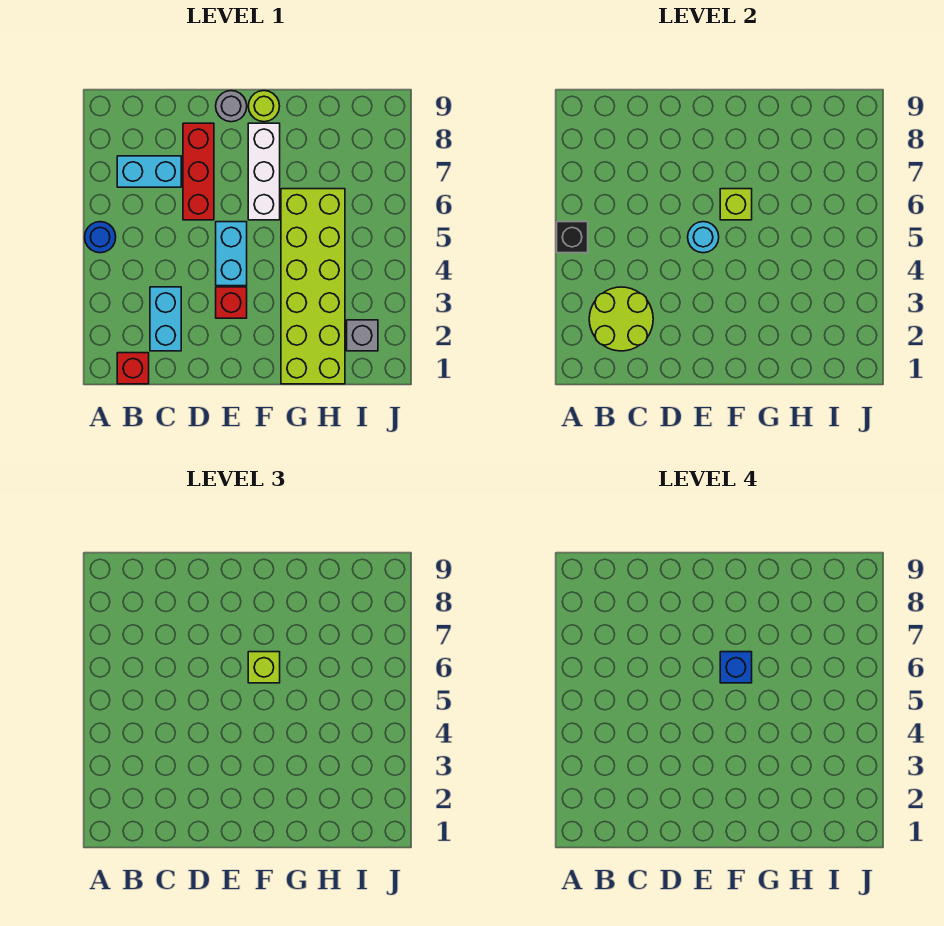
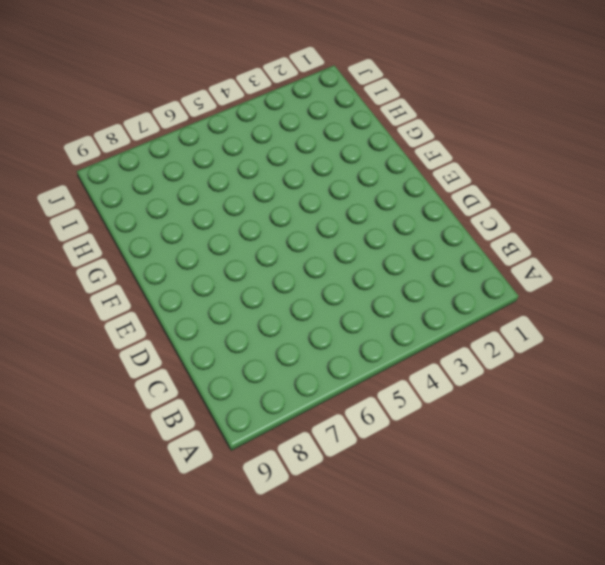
none -> blue round brick A5 level 1
none -> red brick B1 level 1
none -> cyan brick B7:C7 level 1

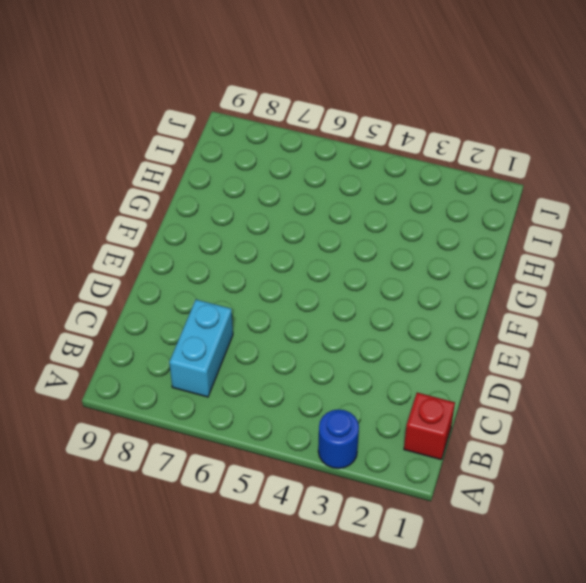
blue round brick A3 level 1 -> blue round brick A5 level 1
none -> cyan brick C2:C3 level 1
none -> red brick D6:D8 level 1
none -> red brick E3 level 1

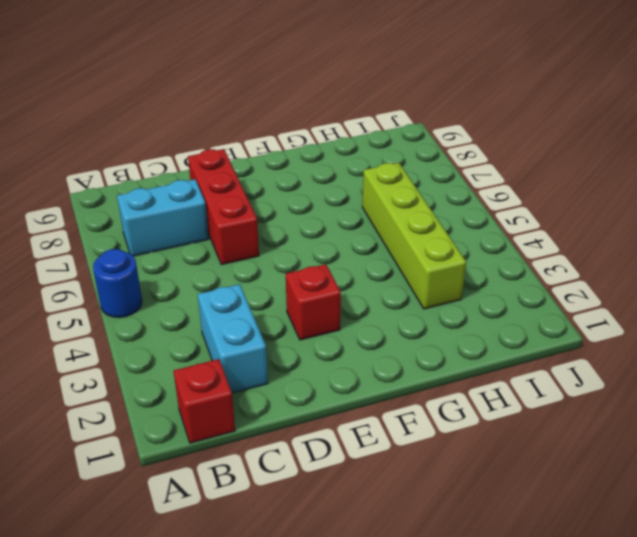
lime brick H3:H6 level 1 -> lime brick G1:H6 level 1
none -> cyan brick E4:E5 level 1
none -> grey round brick E9 level 1
none -> white brick F6:F8 level 1

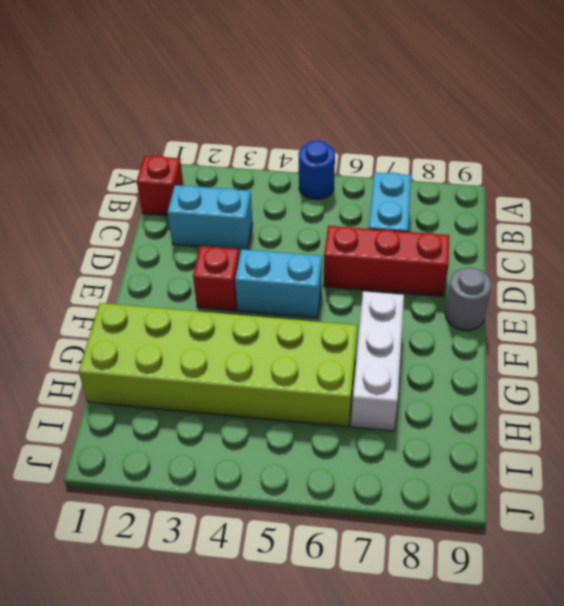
white brick F7:H7 level 1 -> white brick F6:F8 level 1
none -> lime round brick F9 level 1
none -> grey brick I2 level 1
none -> black brick A5 level 2

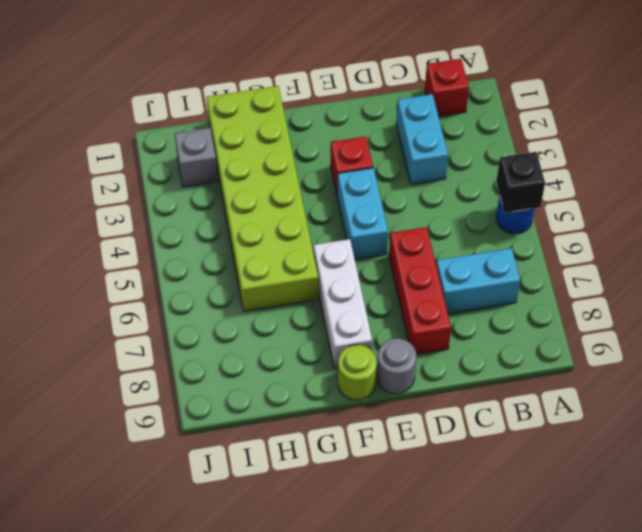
none -> lime round brick B2:C3 level 2
none -> cyan round brick E5 level 2
none -> lime brick F6 level 2

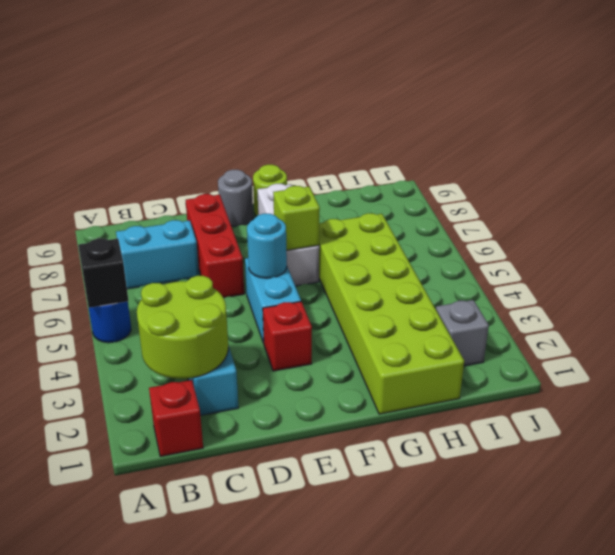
none -> lime brick F6 level 3
none -> blue brick F6 level 4

